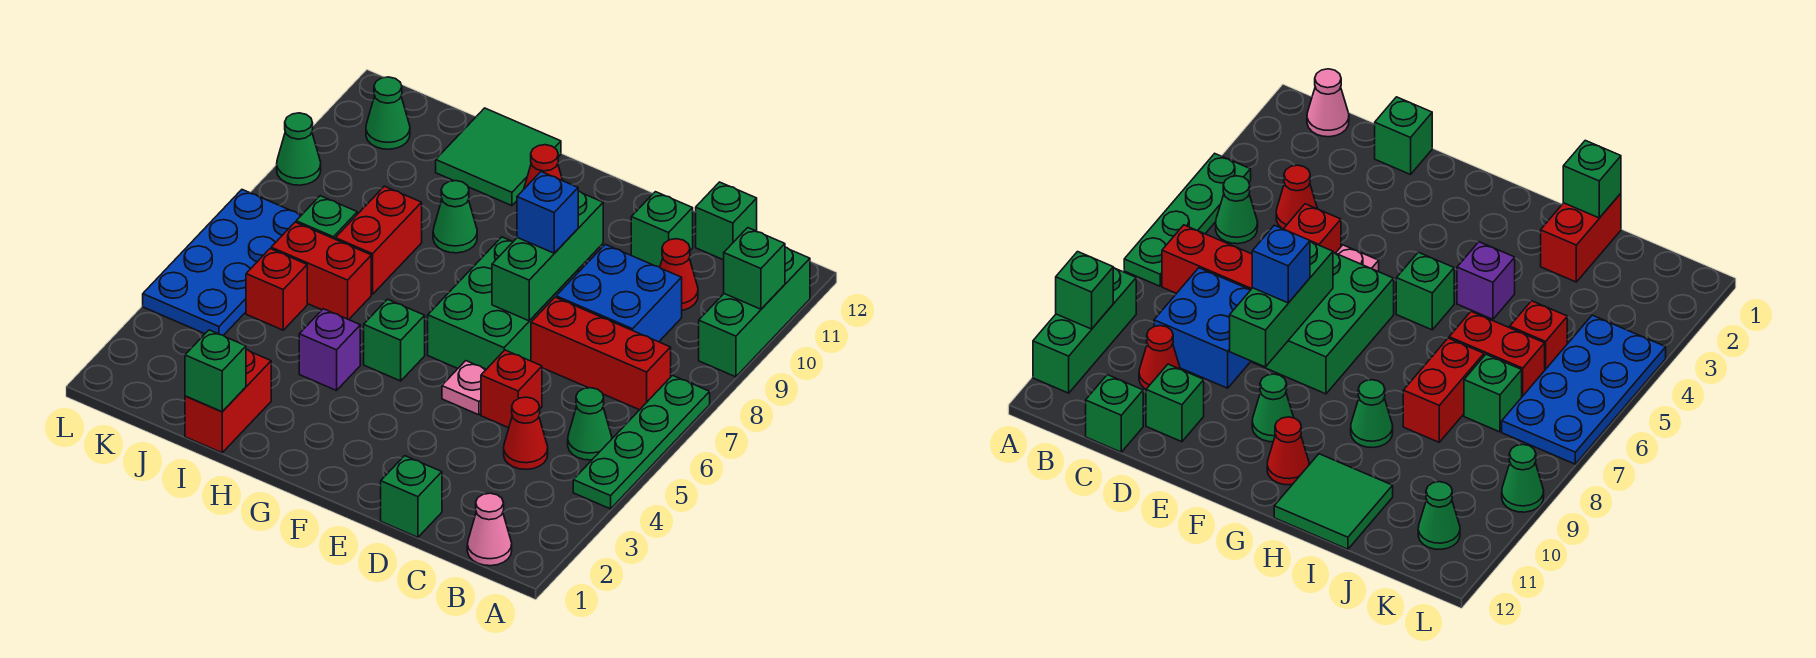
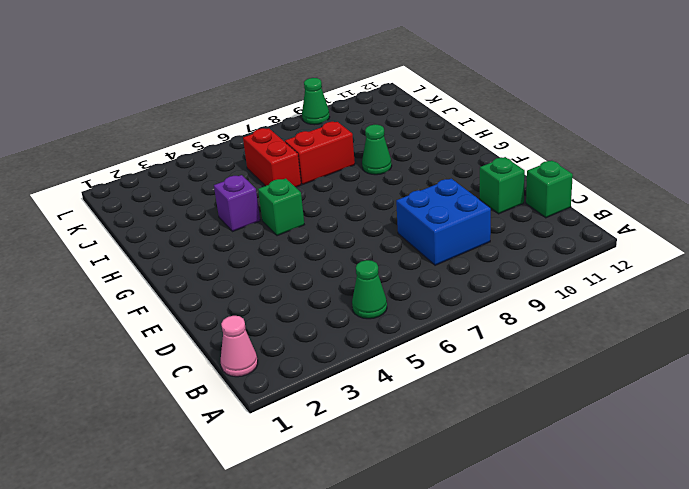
none -> green plate A4:A7 level 1
none -> green brick A9:A11 level 1
none -> red brick B7:D7 level 1
none -> red cone C4 level 1

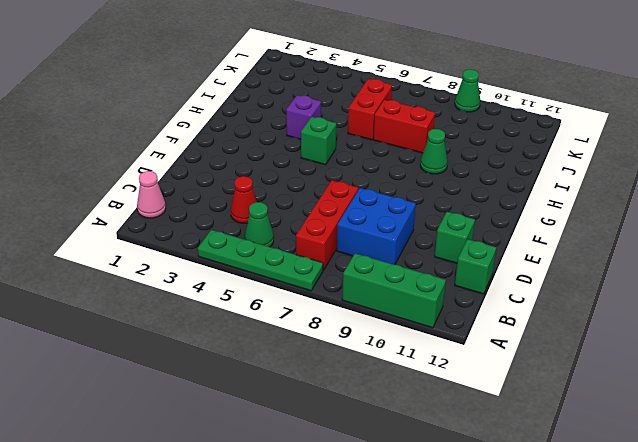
none -> red cone C10 level 1
none -> green brick D1 level 1
none -> red brick D5 level 1
none -> pink plate E5 level 1

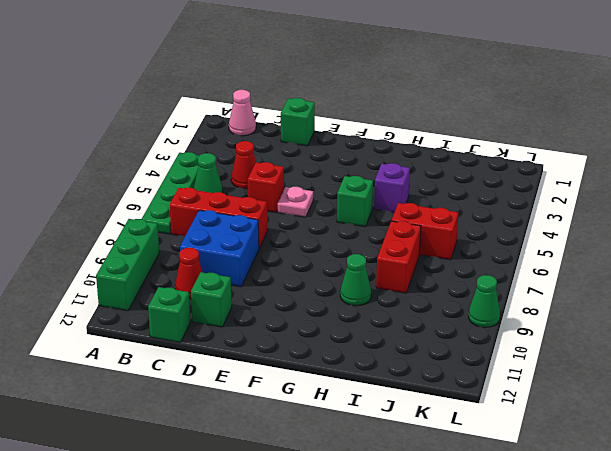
none -> green brick E6:F8 level 1
none -> green cone F10 level 1
none -> red cone G11 level 1
none -> green tile H11:I12 level 1

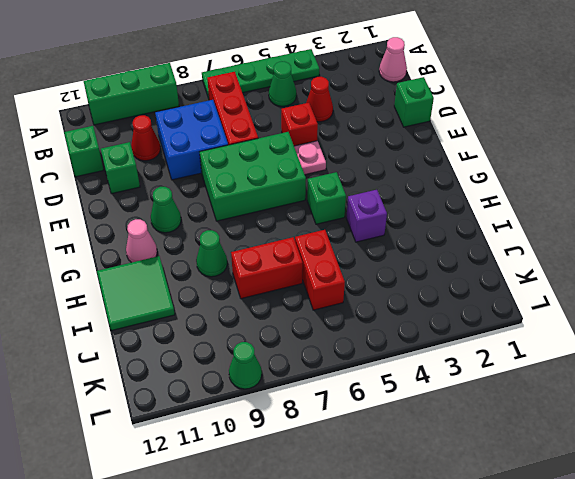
pink cone G11 level 1 -> red cone G11 level 1
none -> red brick I1:I2 level 1
none -> red brick J5 level 1
none -> green brick J7 level 1
none -> blue plate K4:L7 level 1

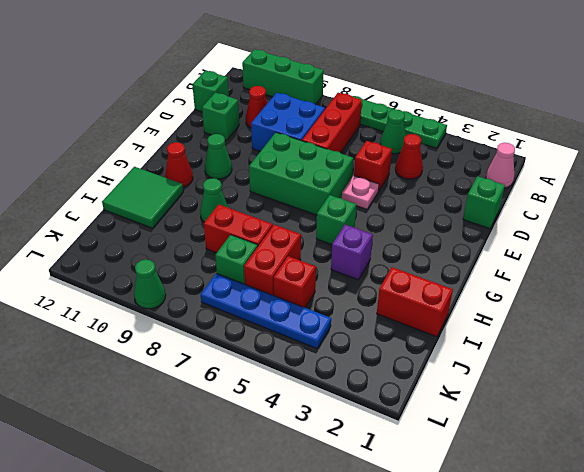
blue plate K4:K7 level 1 -> blue plate K4:L7 level 1
none -> green cone K11 level 1
none -> green brick A10 level 2
none -> green brick E7:E9 level 2
none -> green brick I1 level 2

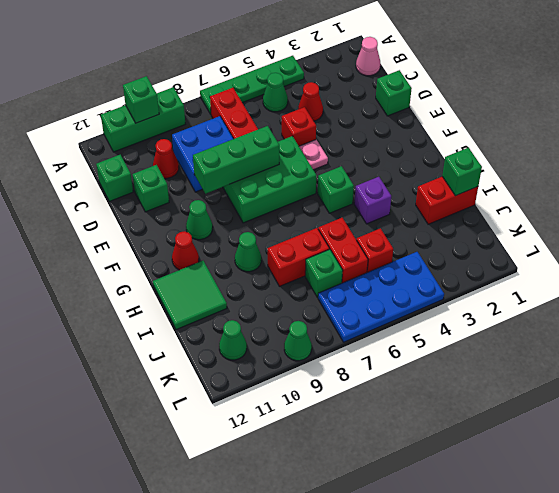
none -> blue brick E8 level 3

